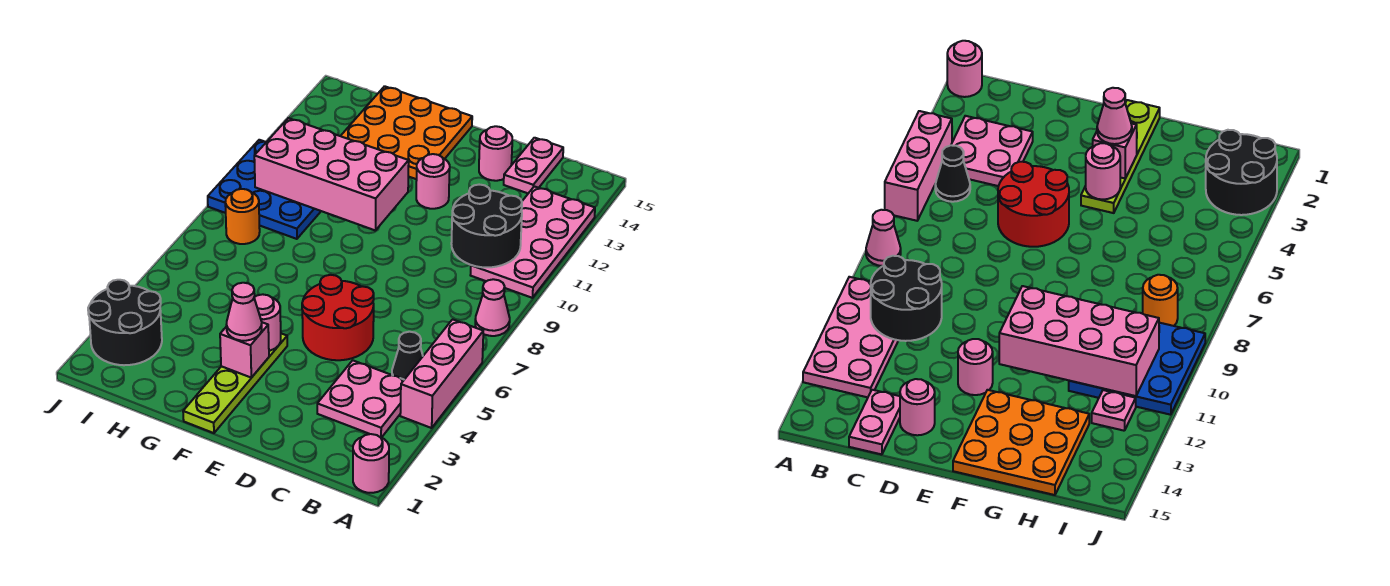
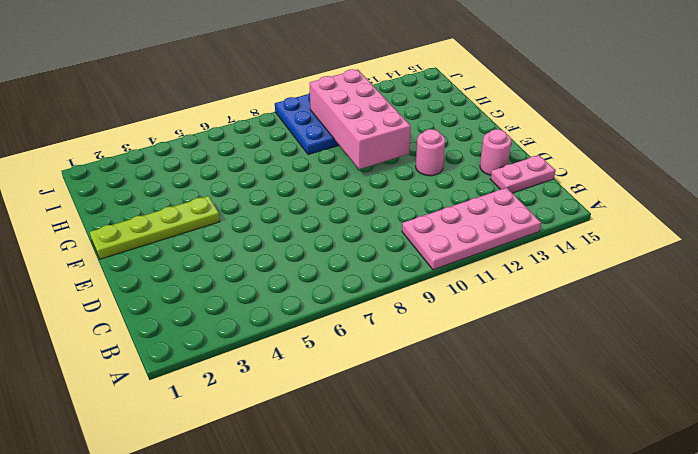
none -> pink round brick A1 level 1
none -> pink brick A4:A6 level 1
none -> pink cone A8 level 1

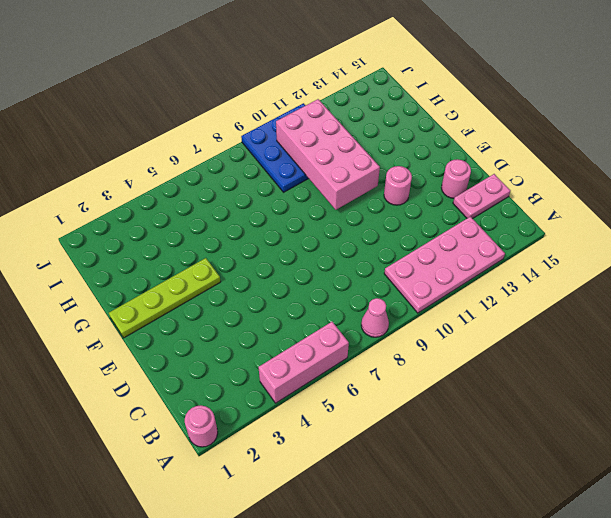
none -> pink plate B3:C4 level 1
none -> black cone B5 level 1
none -> red round brick D5:E6 level 1

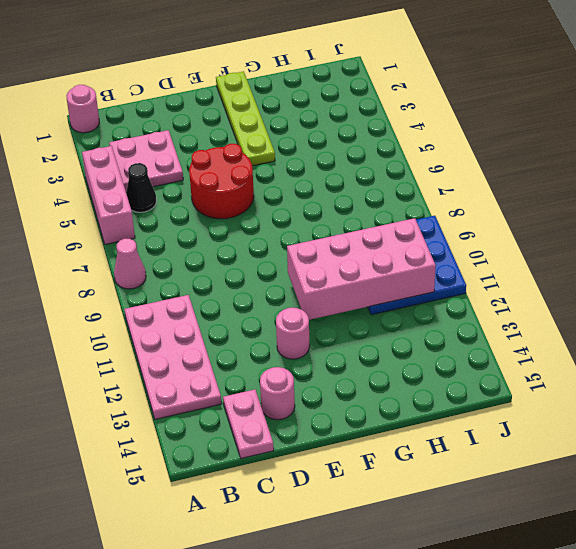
none -> orange plate F13:H15 level 1
none -> black round brick I2:J3 level 1
none -> orange round brick I8 level 1

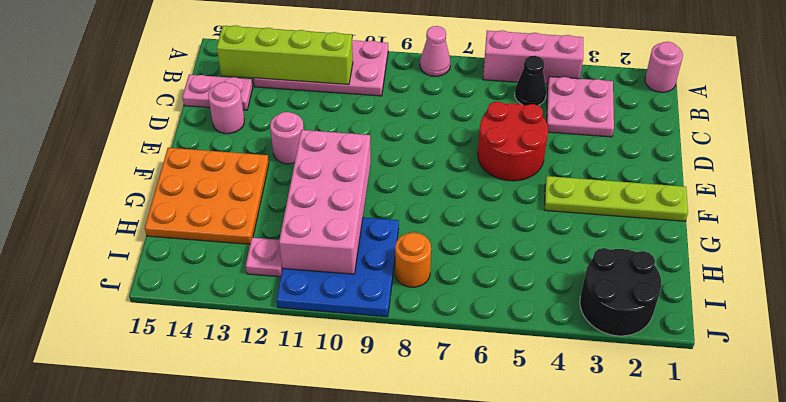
lime brick B11:B14 level 2 -> black round brick B10:C11 level 2
none -> pink brick F3 level 2
none -> pink round brick F4 level 2
none -> pink cone F3 level 3

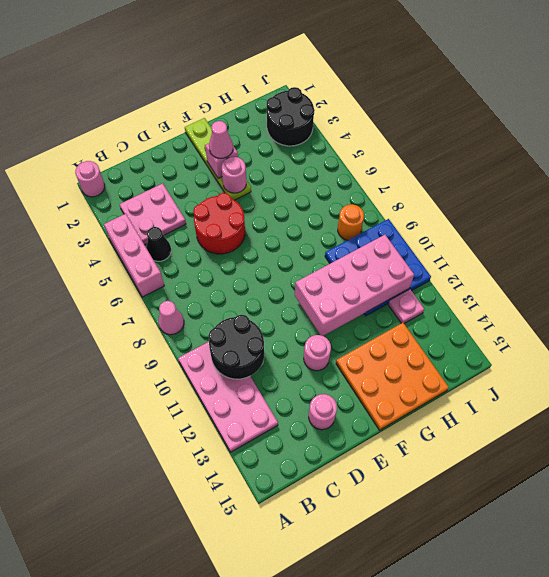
none -> pink plate C14:C15 level 1

